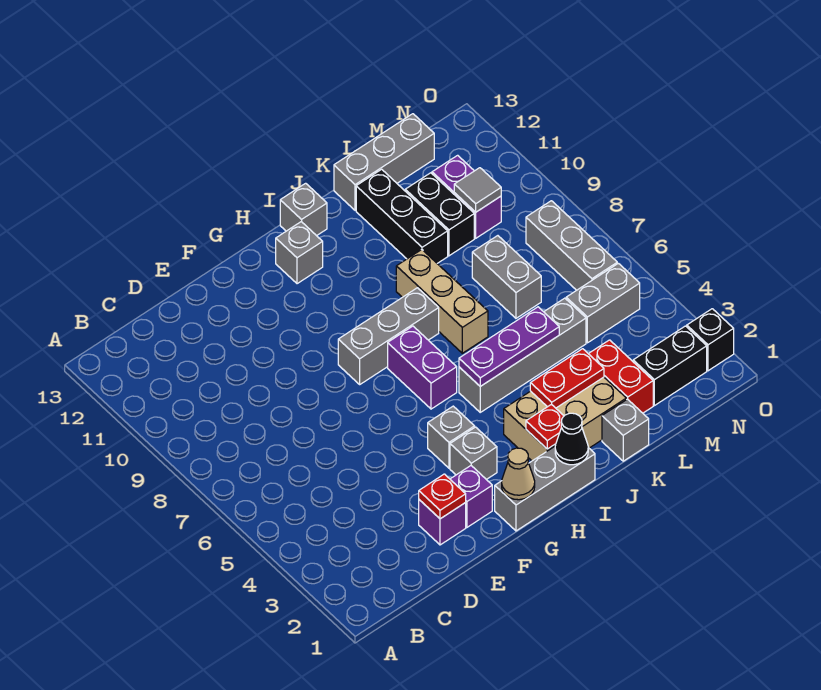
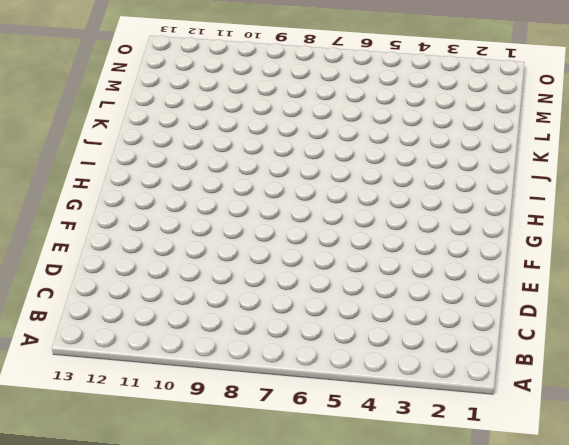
none -> purple brick E2 level 1
none -> purple brick F2 level 1
none -> grey brick G1:I1 level 1
none -> grey brick G3 level 1

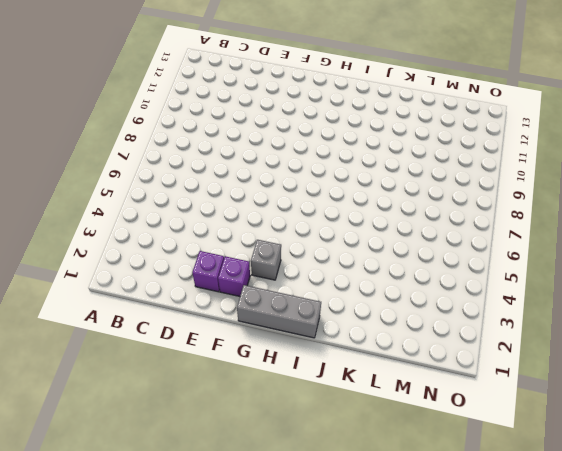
none -> grey brick G4 level 1
none -> grey brick G8:I8 level 1
none -> purple brick H6:H7 level 1
none -> grey brick H12 level 1

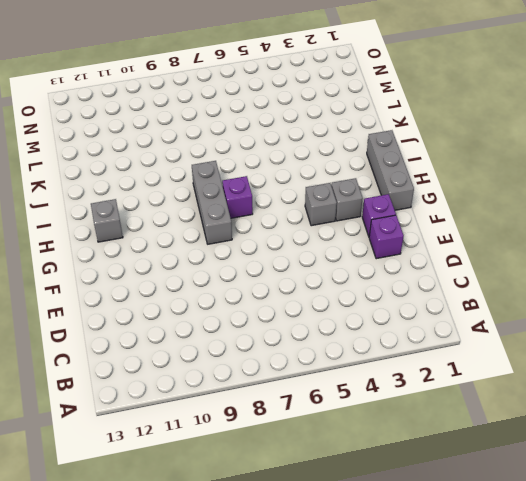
purple brick H7 level 1 -> purple brick H6:H7 level 1
none -> tan brick I2:K3 level 1
none -> grey brick I5:L5 level 1
none -> grey brick I13 level 1
none -> tan brick J7:J9 level 1

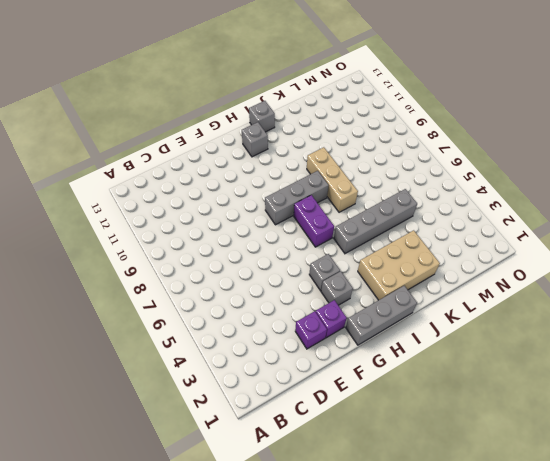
none -> grey brick K1 level 1
none -> black brick K10:K12 level 1
none -> grey brick K13:M13 level 1
none -> red brick L2:L3 level 1

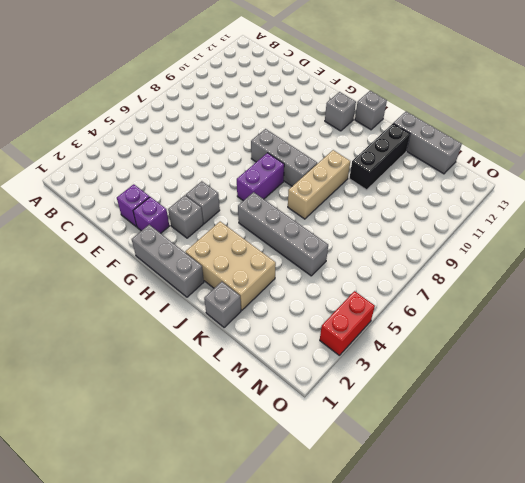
red brick O3:O4 level 1 -> red brick L2:L3 level 1
none -> grey brick L7:L8 level 1
none -> black brick L10:L11 level 1
none -> black brick M2:N2 level 1
none -> grey brick M5:N5 level 1

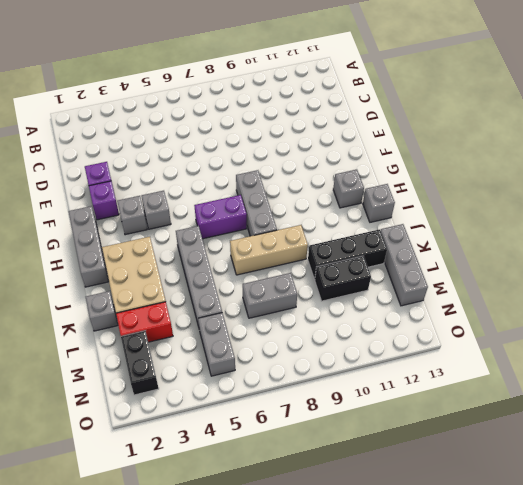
none -> purple brick M10:M11 level 1
none -> grey brick N6:N8 level 1
none -> black brick O2 level 1
none -> red plate E2 level 2

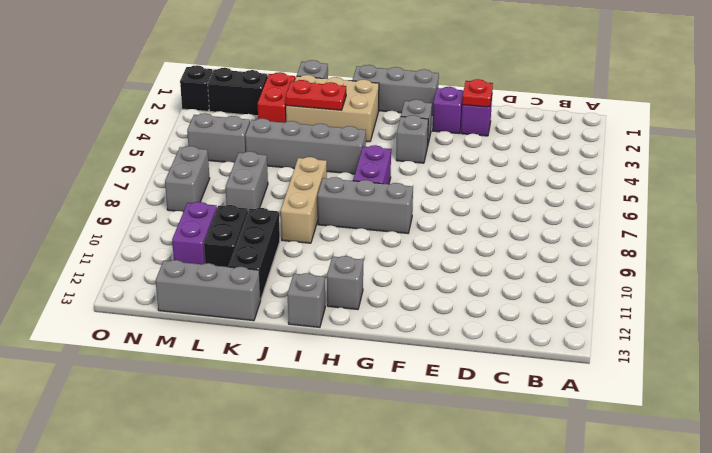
grey brick N7:N8 level 1 -> grey brick N6:N8 level 1
none -> tan cone G1 level 2
none -> black cone I1 level 2
none -> red plate I2 level 2
none -> purple plate I5:K5 level 2

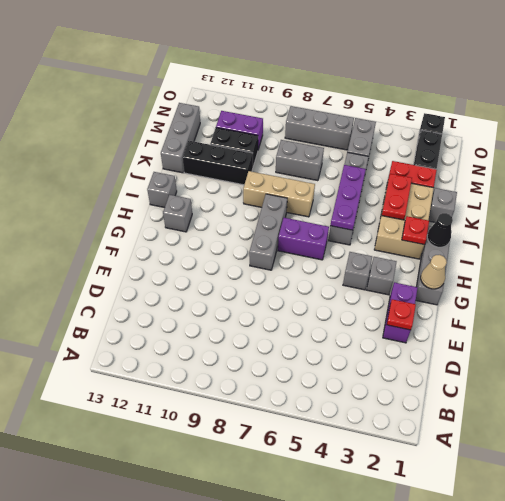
none -> grey tile M10 level 2

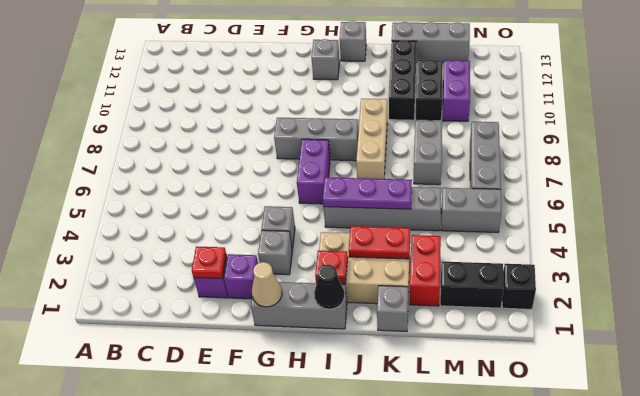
none -> grey tile M10 level 2

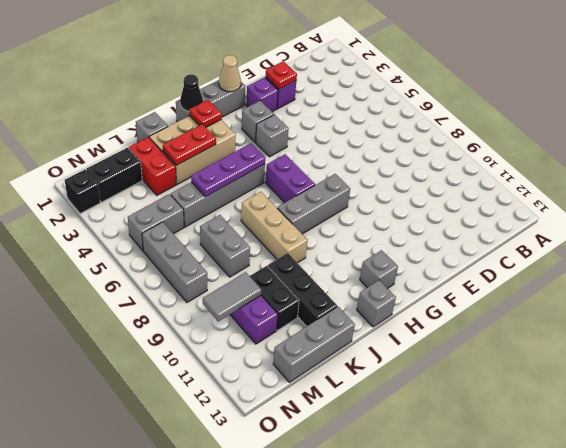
grey tile M10:N10 level 2 -> grey tile M10 level 2

